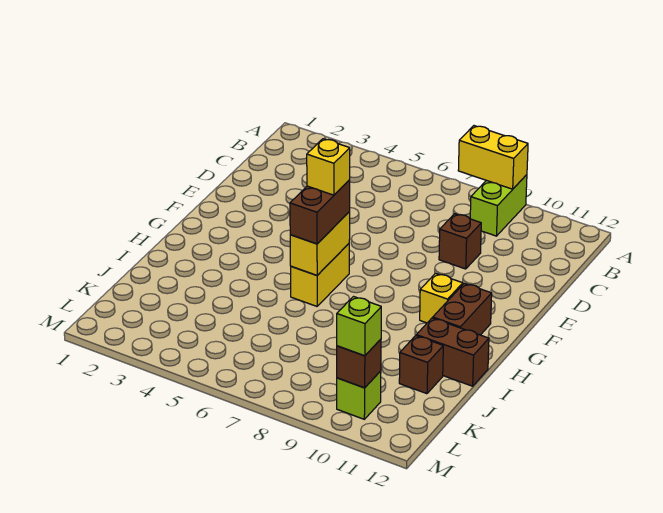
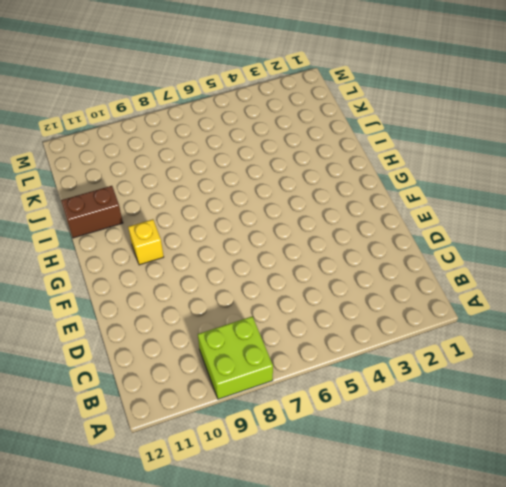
lime brick A8:B9 level 1 -> lime brick A9:B9 level 1
none -> brown brick D9 level 1
none -> yellow brick G6:H6 level 1
none -> brown brick G11:H11 level 1

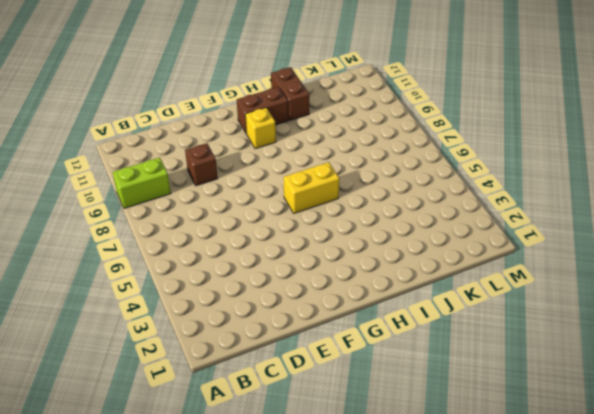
none -> brown brick J11 level 1
none -> lime brick L10 level 1
none -> yellow brick A8:A9 level 2

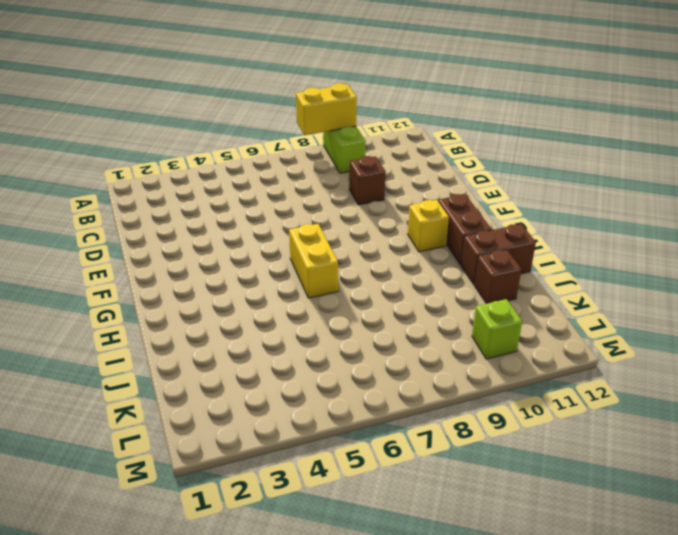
none -> yellow brick G6:H6 level 2
none -> brown brick L10 level 2
none -> brown brick G6:H6 level 3

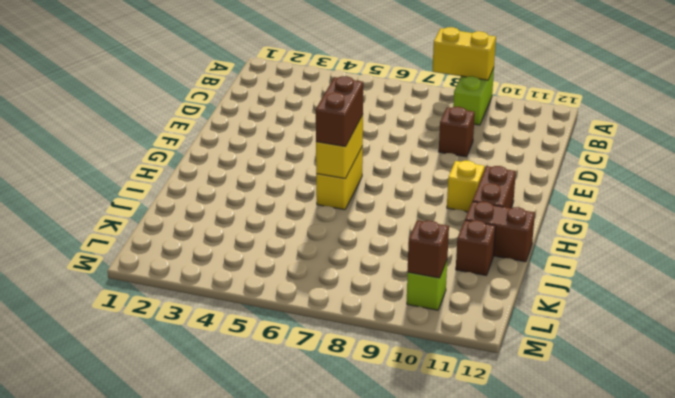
none -> lime brick L10 level 3
none -> yellow brick G6 level 4

